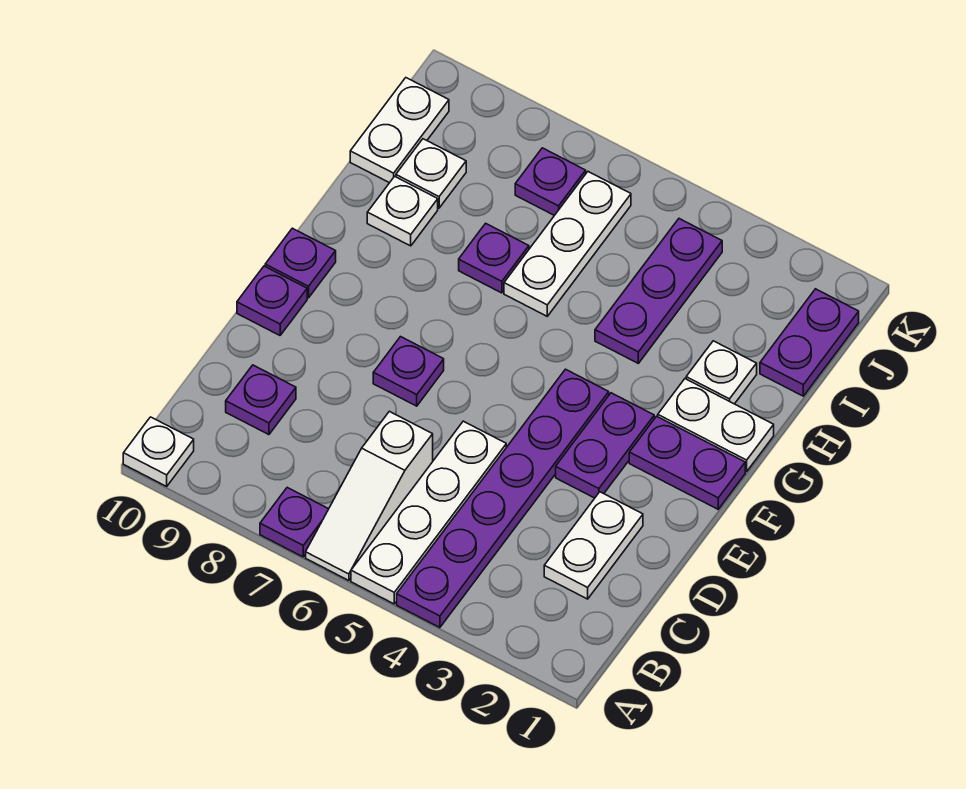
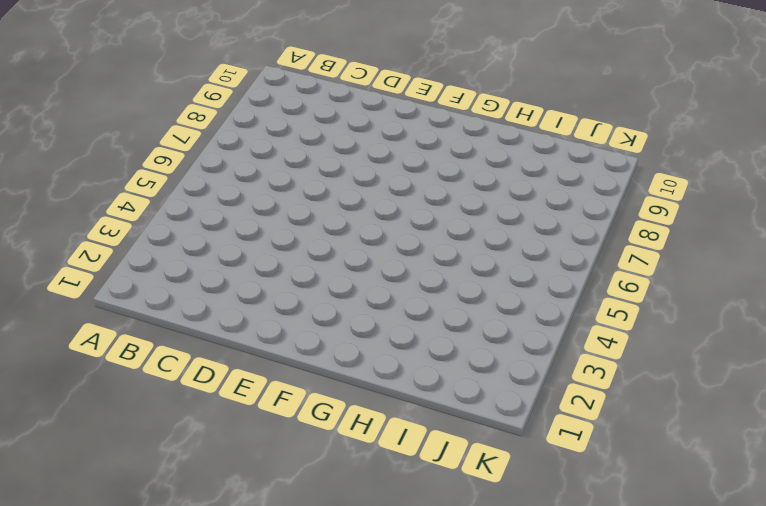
none -> purple plate A4:F4 level 1
none -> white plate A5:D5 level 1
none -> white slope A6:C6 level 1 top C

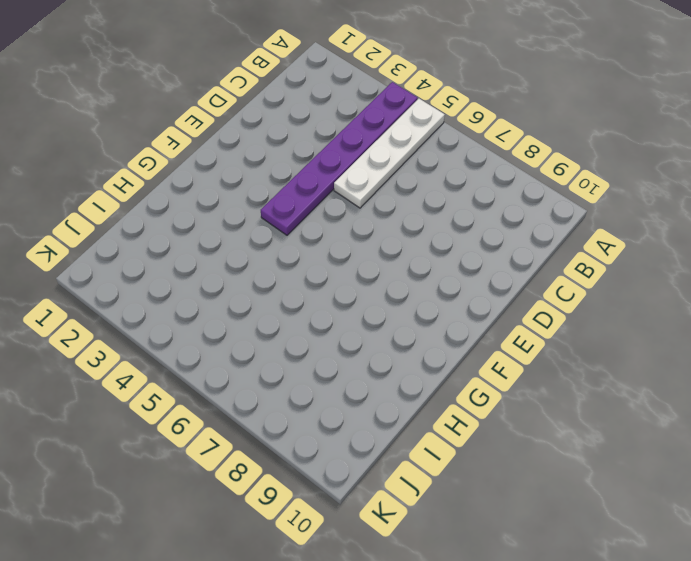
none -> white slope A6:C6 level 1 top C
none -> purple plate A7 level 1
none -> white plate A10 level 1

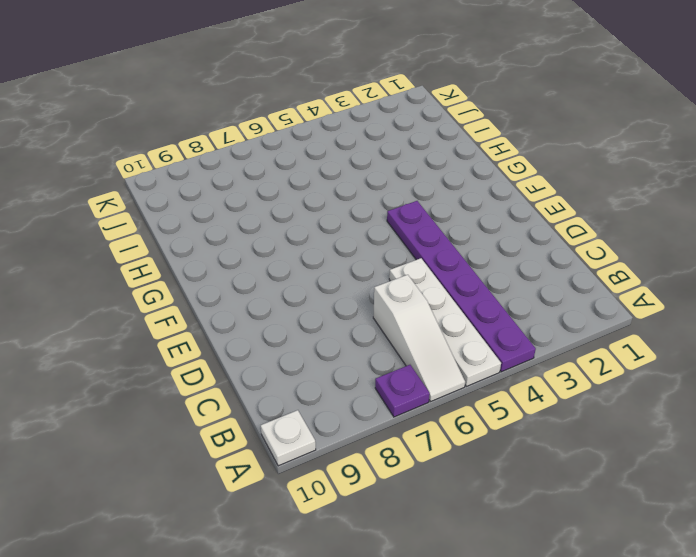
none -> white plate C2:D2 level 1
none -> purple plate C9 level 1
none -> purple plate E3:F3 level 1

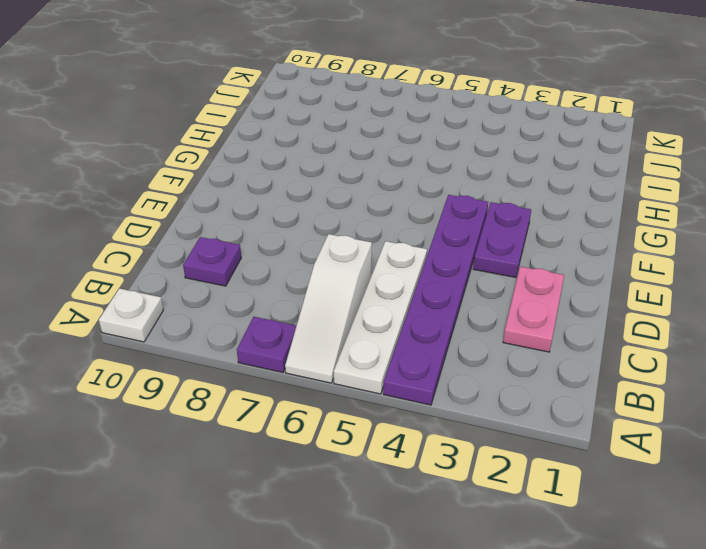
pink plate C2:D2 level 1 -> white plate C2:D2 level 1
none -> purple plate E7 level 1
none -> purple plate E10 level 1
none -> purple plate F1:F2 level 1

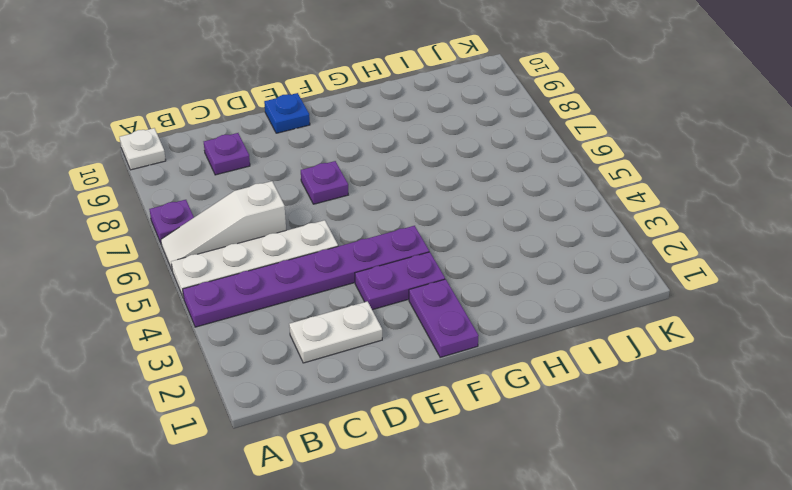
blue plate E10 level 1 -> purple plate E10 level 1
none -> purple plate F10 level 1
none -> white plate G1:G2 level 1
none -> white plate H2 level 1

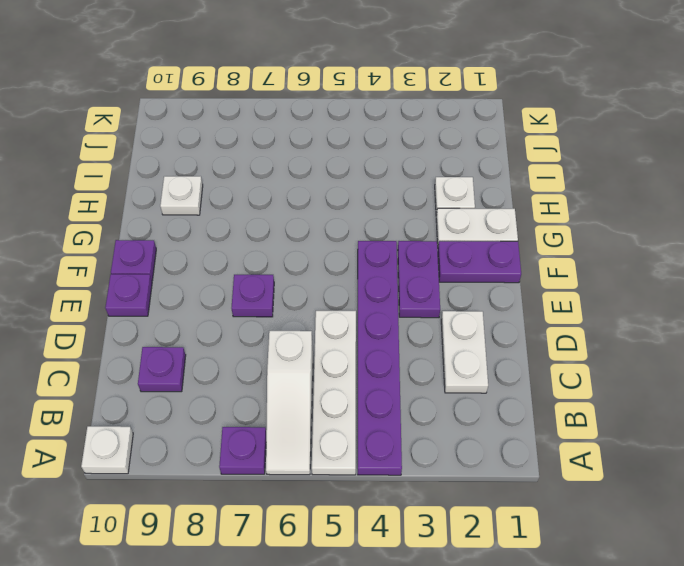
none -> purple plate H4:J4 level 1
none -> white plate H6:J6 level 1
none -> purple plate H7 level 1

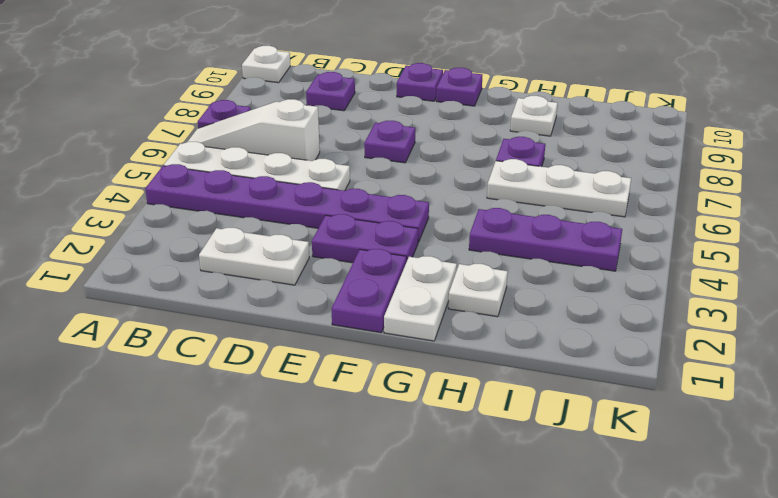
none -> purple plate I1:J1 level 1
none -> white plate I9 level 1
none -> white plate I10:J10 level 1

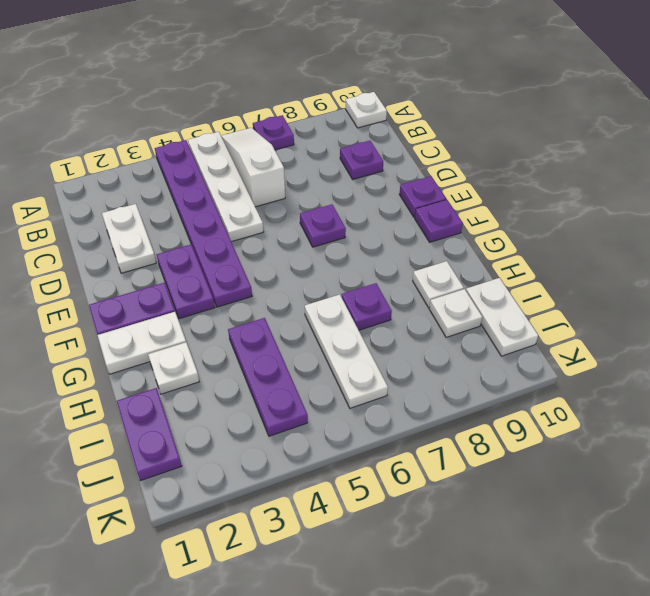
none -> purple plate J7 level 1

